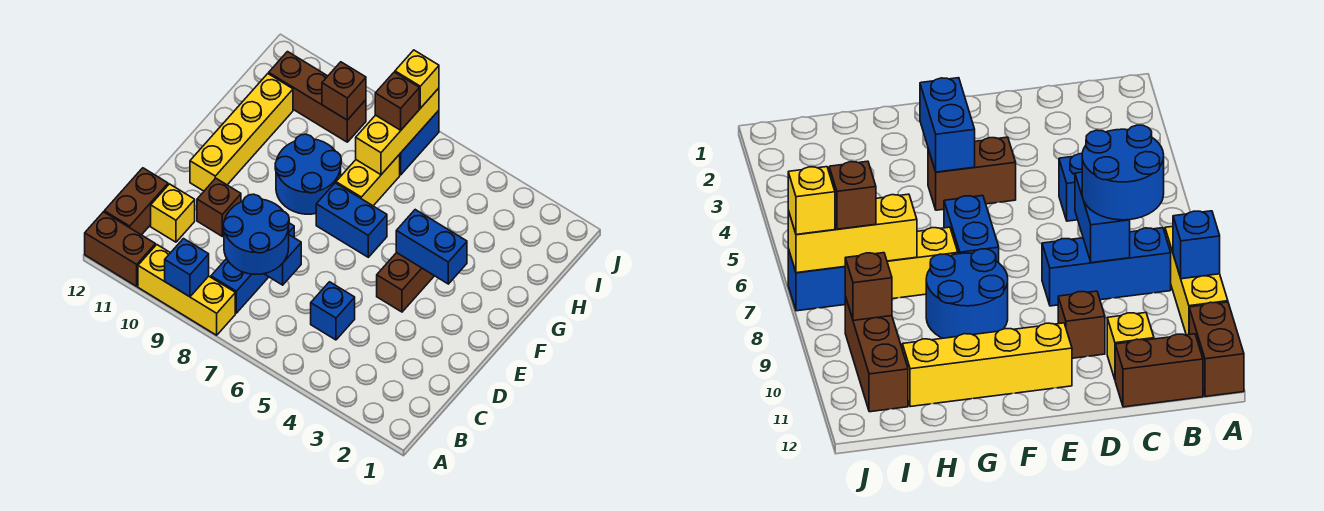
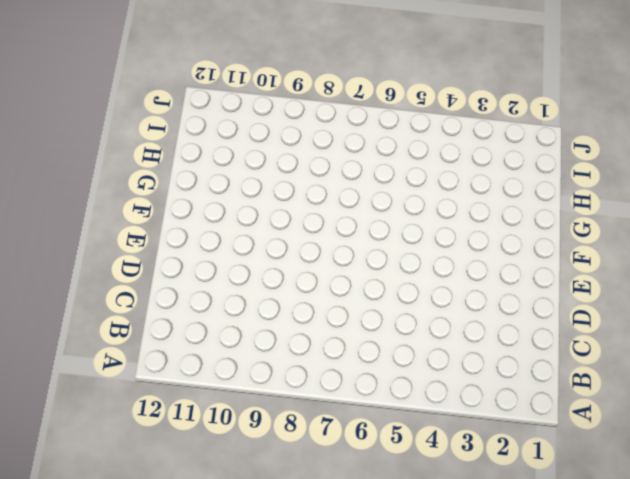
none -> yellow brick A8:A10 level 1
none -> brown brick A11:A12 level 1
none -> blue brick B8:D8 level 1

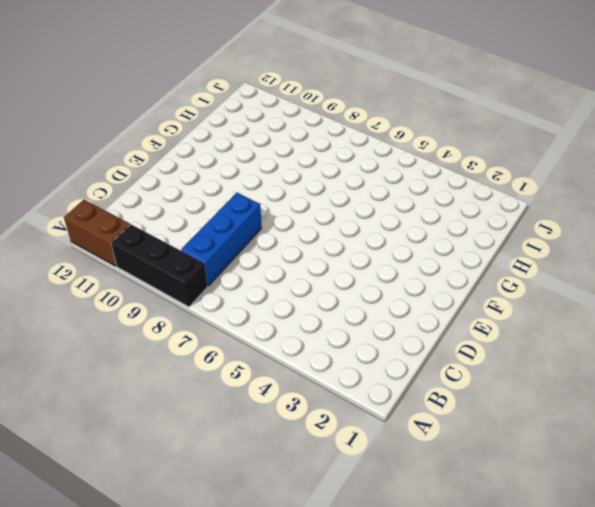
black brick A8:A10 level 1 -> yellow brick A8:A10 level 1
none -> brown brick B12:C12 level 1
none -> blue brick C5 level 1
none -> yellow brick C11 level 1

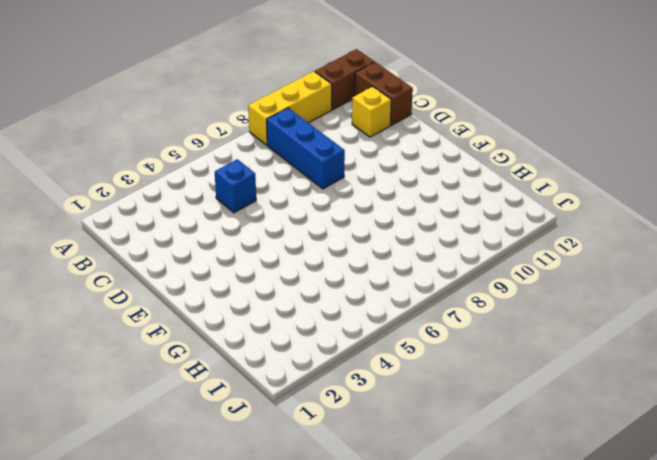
none -> brown brick D10 level 1
none -> brown brick E4:F4 level 1
none -> yellow brick E11:H11 level 1

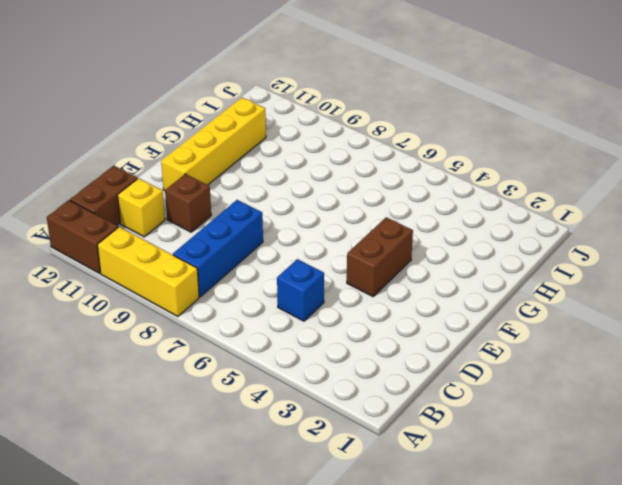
none -> blue brick F6:F7 level 1
none -> blue round brick F8:G9 level 1
none -> yellow brick G7:H7 level 1

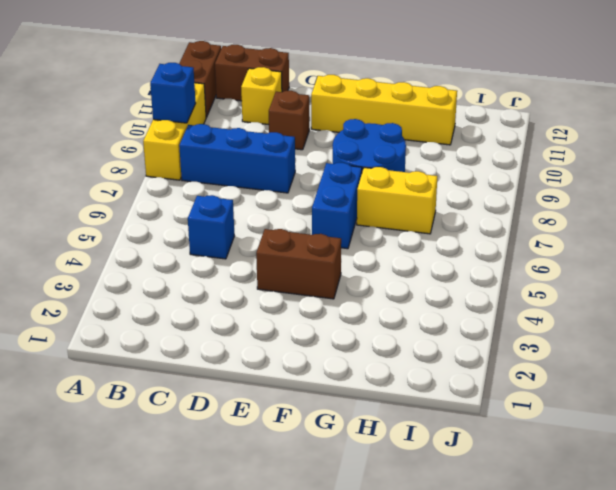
none -> blue brick I7:J7 level 1
none -> brown brick I9:I11 level 1
none -> blue brick C7:C8 level 2

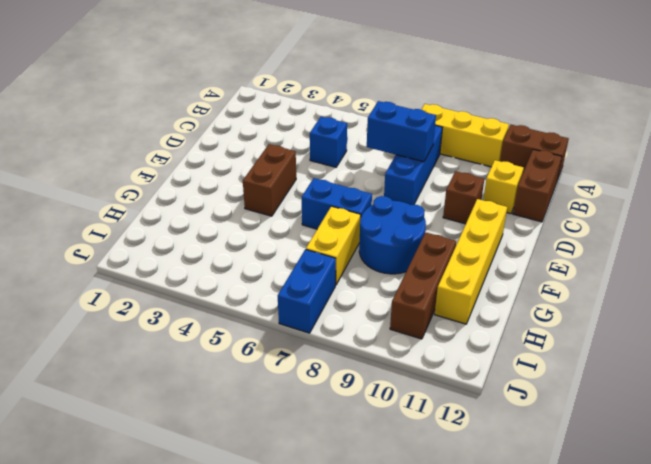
brown brick G10:I10 level 1 -> brown brick I9:I11 level 1
none -> blue brick A9 level 2
none -> blue brick F3:F4 level 2
none -> yellow brick H7:J7 level 2

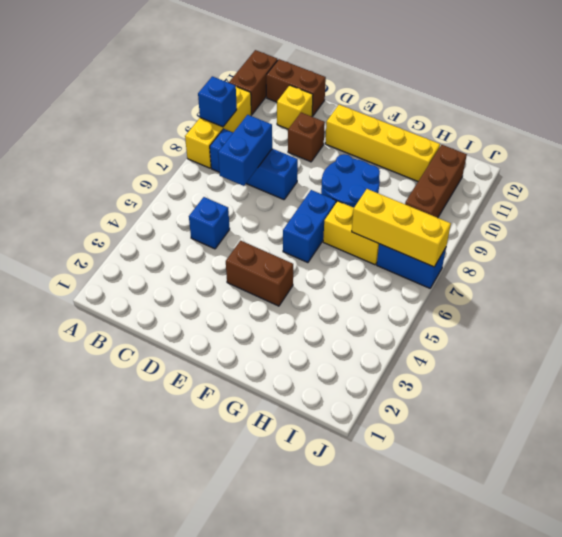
none -> blue brick F3:F4 level 2
none -> brown brick I9 level 2
none -> blue round brick B7:C8 level 3

